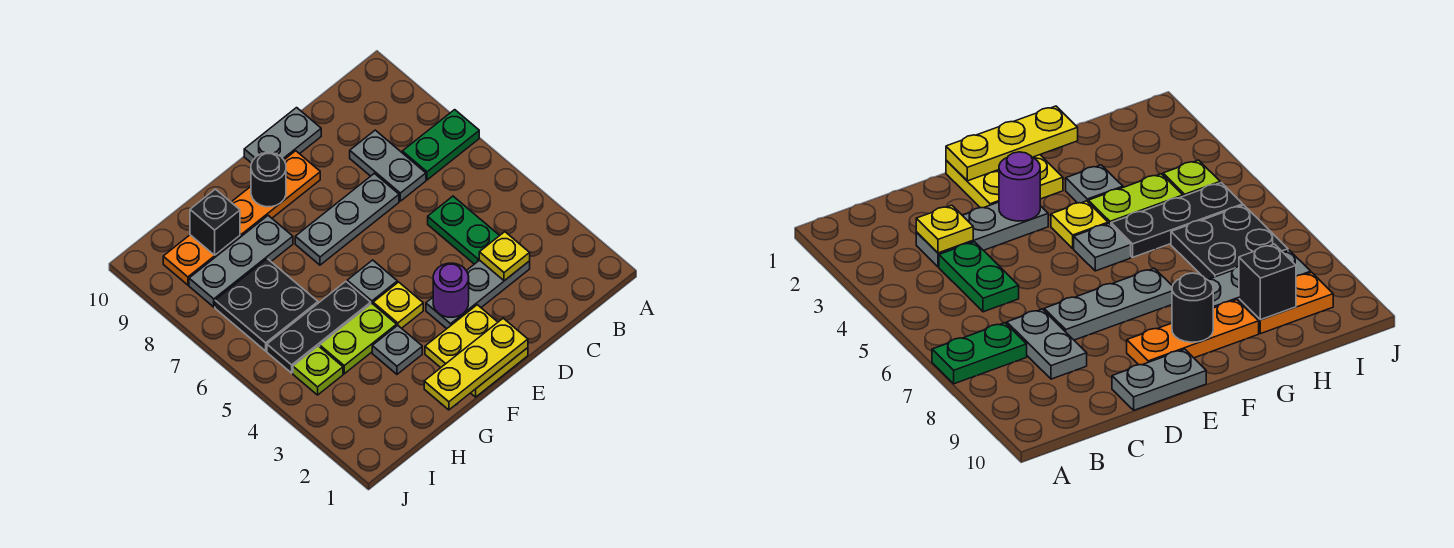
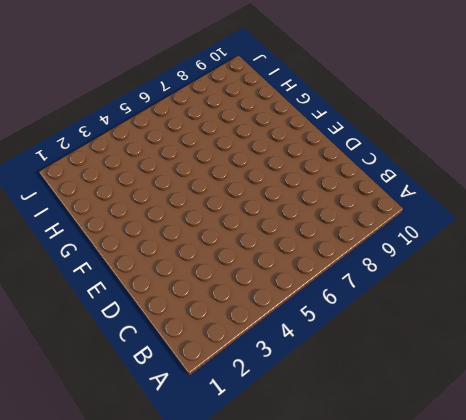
none -> green plate A7:B7 level 1
none -> grey plate C3:E3 level 1
none -> green plate C4:C5 level 1

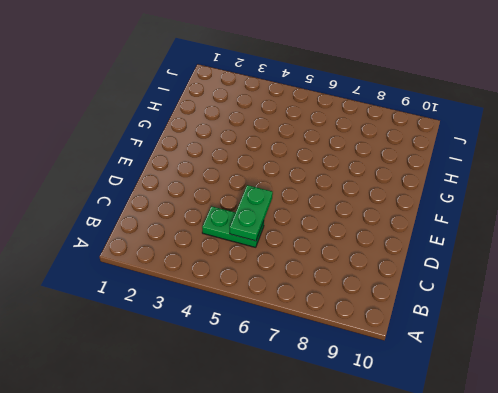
green plate C5:D5 level 2 -> green plate A7:B7 level 1
none -> grey plate C3:E3 level 1
none -> grey plate C7:C8 level 1
none -> grey plate D7:F7 level 1

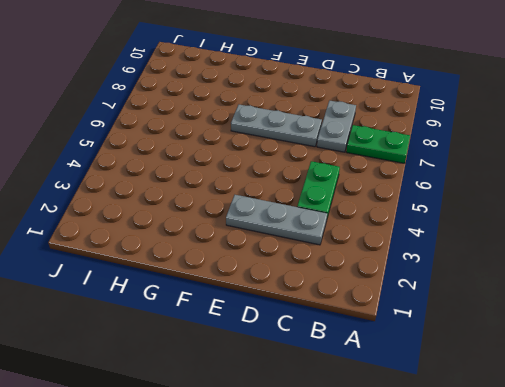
none -> grey plate D10:E10 level 1
none -> yellow plate E1:F2 level 1
none -> orange plate E9:G9 level 1

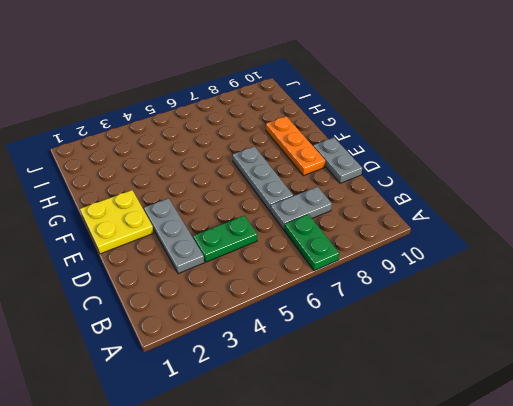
none -> yellow plate F4 level 1
none -> grey plate F5 level 1
none -> grey plate G3 level 1

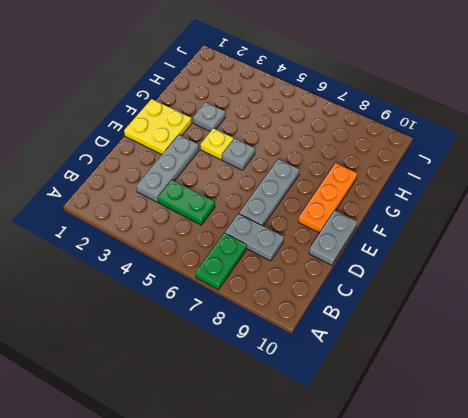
none -> lime plate G4:H4 level 1
none -> black plate G5:I5 level 1
none -> grey plate G8:I8 level 1

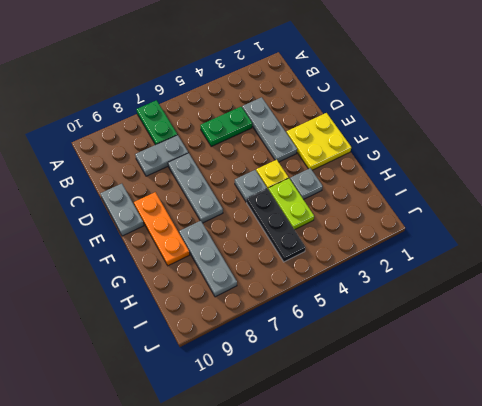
none -> black plate H6:I7 level 1
none -> orange plate H9:I9 level 1
none -> lime plate I4 level 1

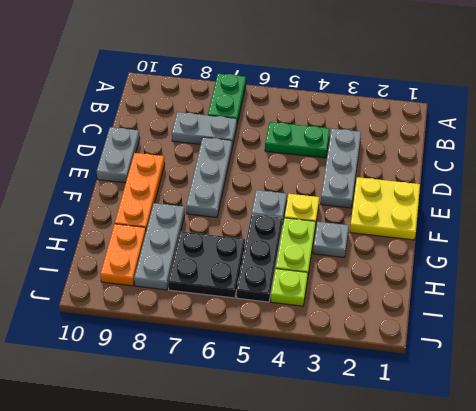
none -> yellow plate C3 level 2
none -> yellow plate E1:G1 level 2
none -> purple round brick E3 level 2

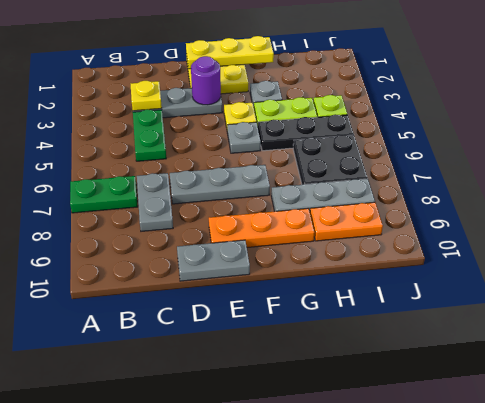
none -> black round brick F9 level 2
none -> black brick H9 level 2

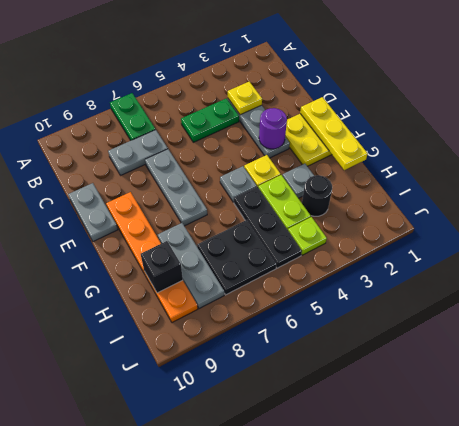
black round brick H3 level 1 -> black round brick F9 level 2

